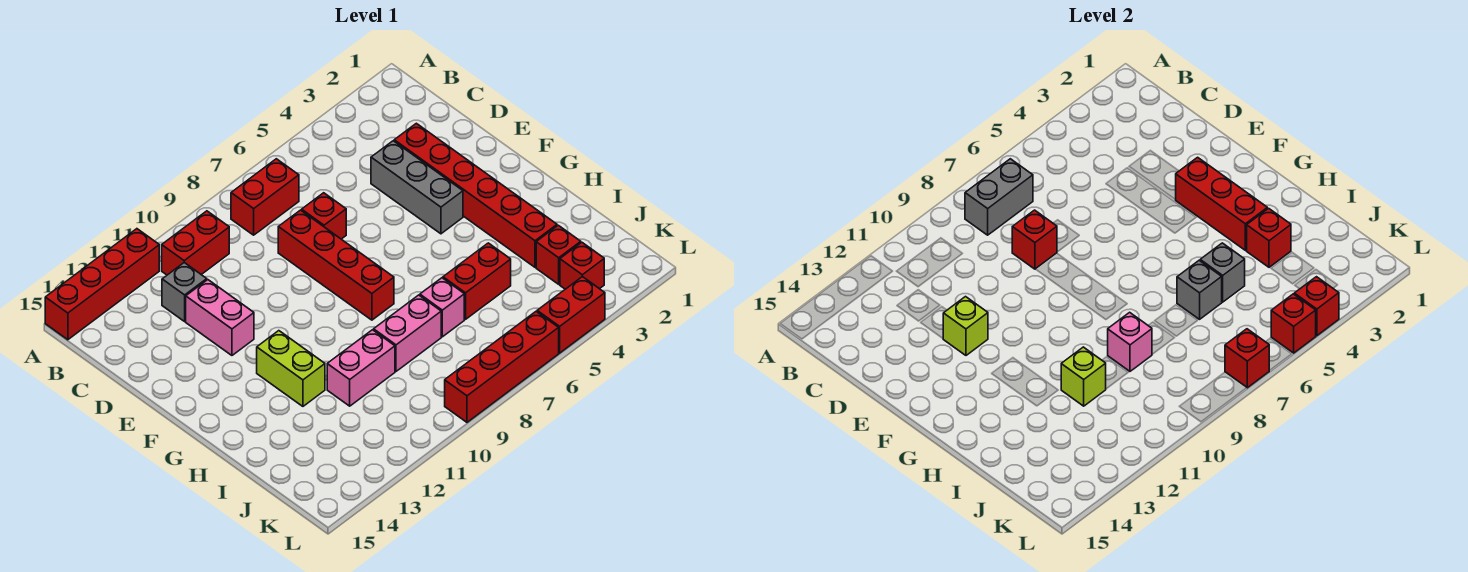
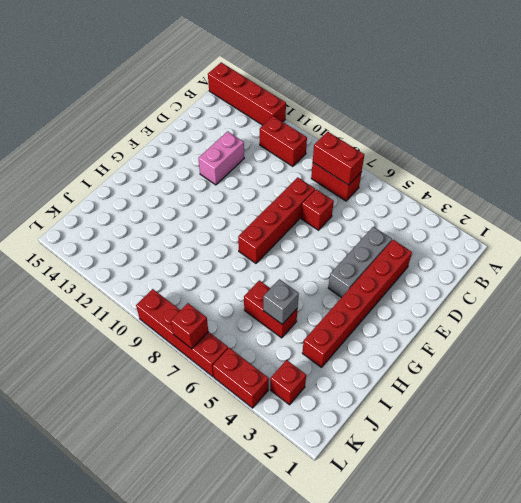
red brick B7:B8 level 2 -> grey brick B7:B8 level 2
none -> grey brick C12 level 1
none -> lime brick G12:H12 level 1
none -> pink brick I7 level 1
none -> pink brick I8:I9 level 1

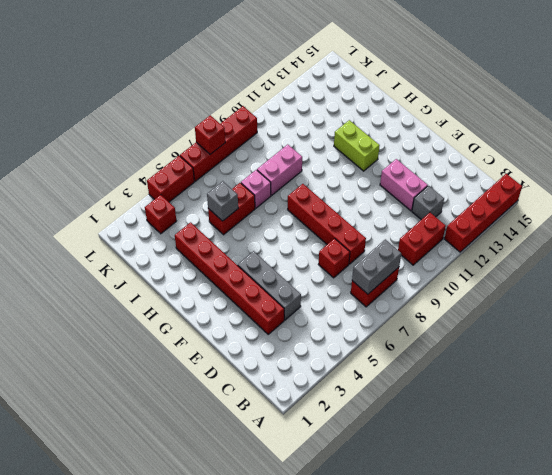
none -> pink brick I10:I11 level 1
none -> red brick J3 level 1
none -> red brick D8 level 2
none -> lime brick E12 level 2

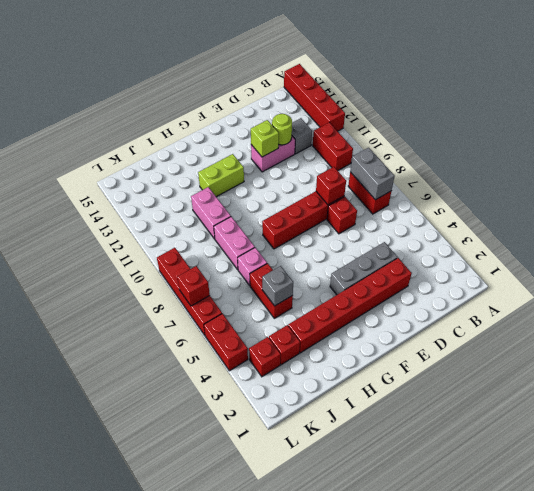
lime round brick D12 level 2 -> none
none -> red brick F3:H3 level 2
none -> red brick I3 level 2
none -> grey brick I6 level 2
none -> pink brick I9 level 2

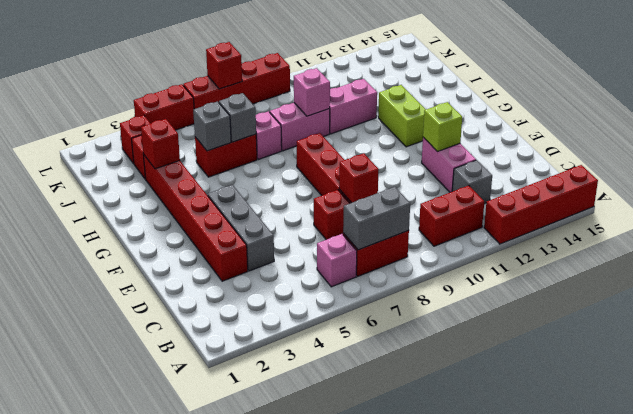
pink brick B6 level 1 -> none
none -> red brick F3:H3 level 2
none -> lime brick I11 level 2
none -> red brick L4 level 2
none -> red brick L5 level 2

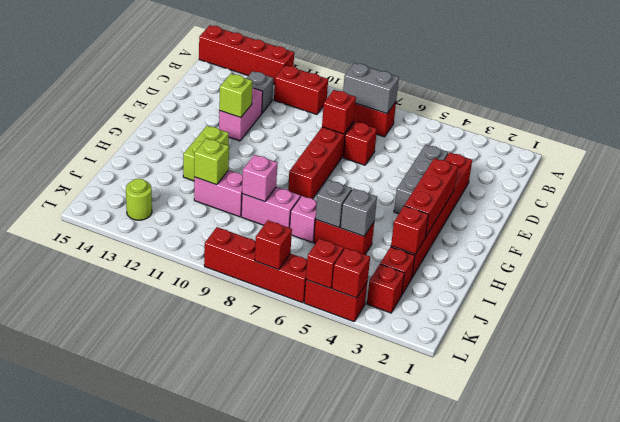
lime round brick K13 level 1 -> none

